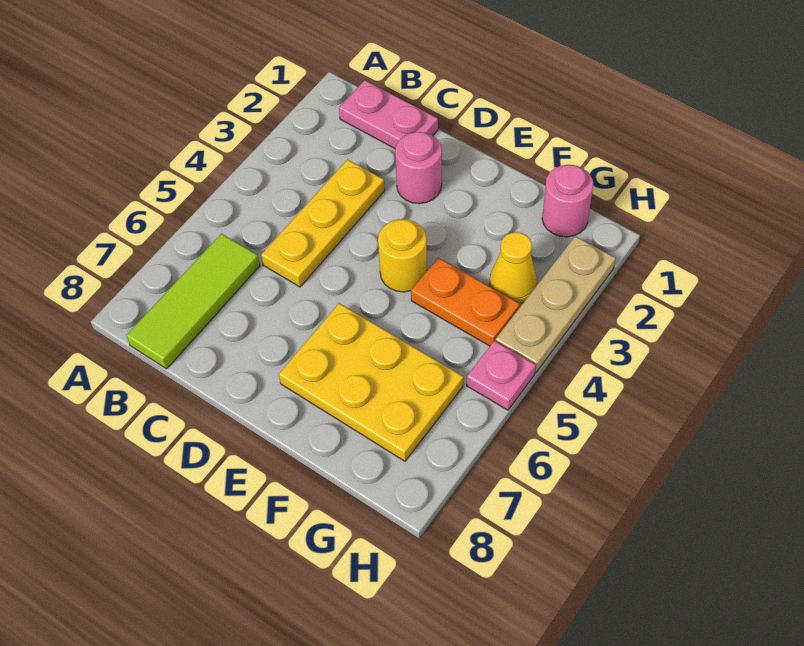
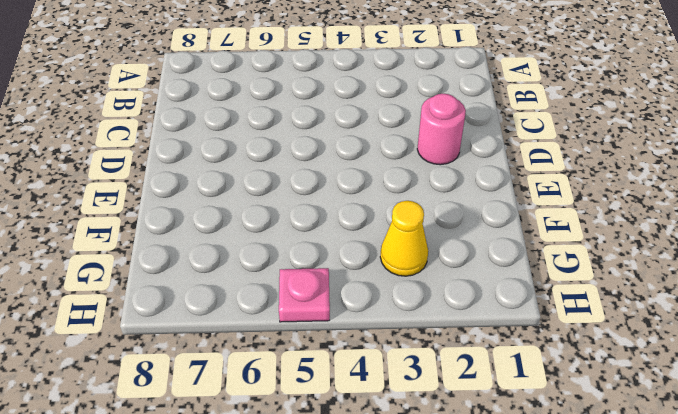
none -> pink plate B1:C1 level 1
none -> lime tile B6:B8 level 1

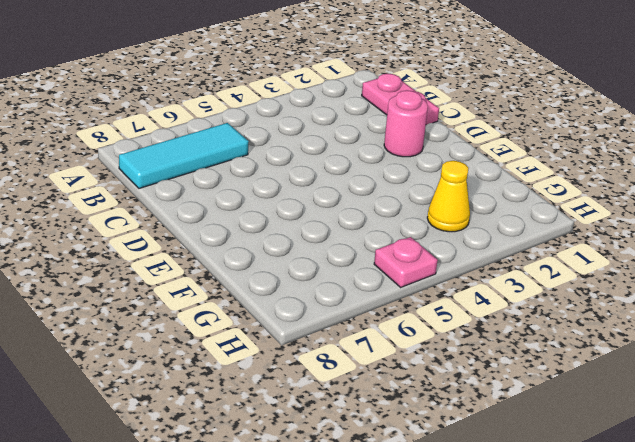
cyan tile B6:B8 level 1 -> lime tile B6:B8 level 1
none -> yellow plate C3:C5 level 1
none -> yellow round brick E4 level 1

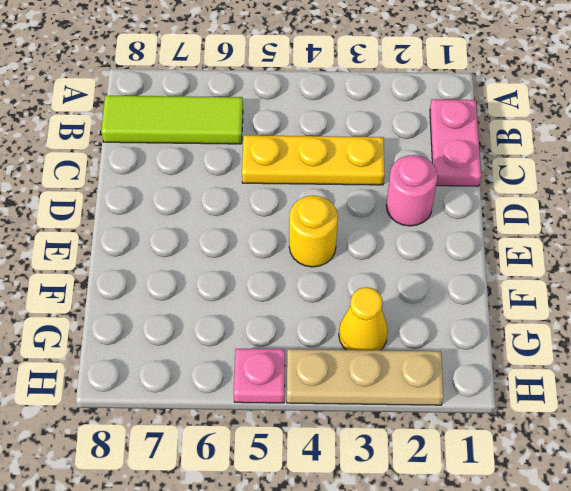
none -> yellow plate E6:G7 level 1
none -> orange plate F4:G4 level 1

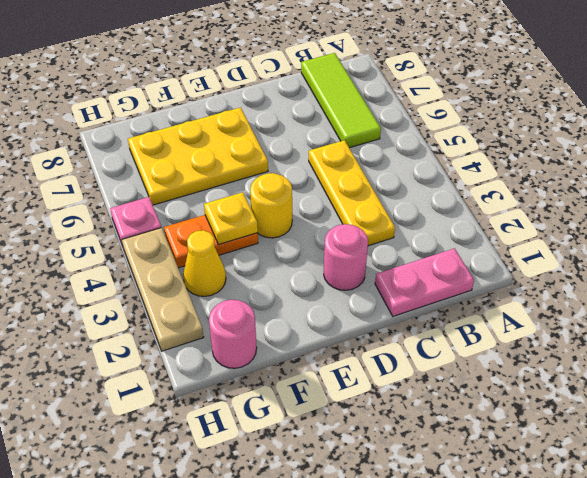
yellow plate F4 level 2 -> none

